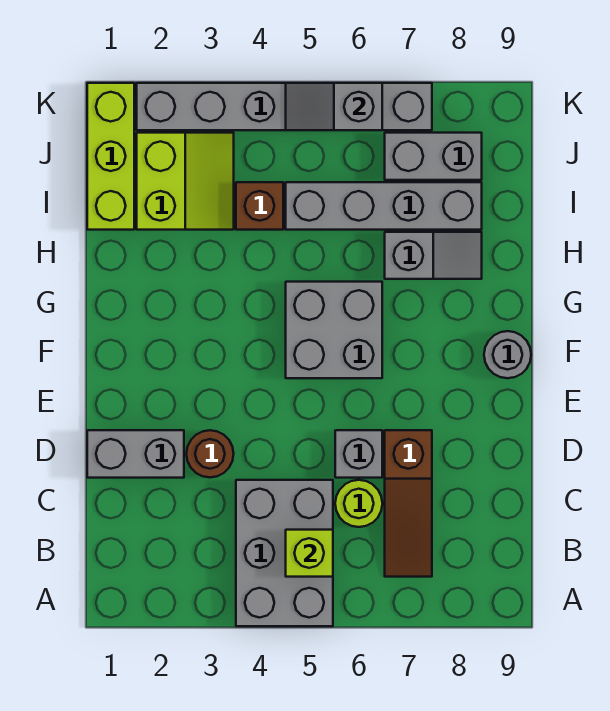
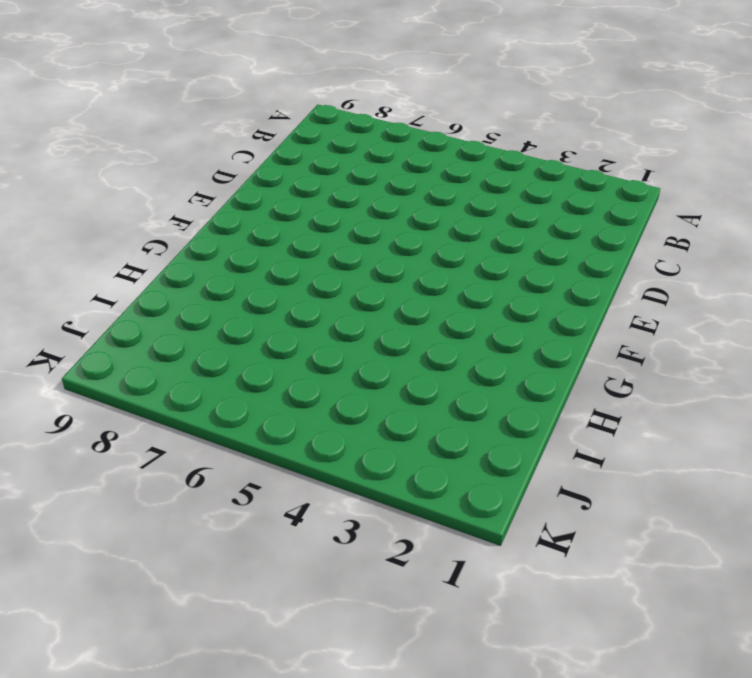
none -> grey brick A4:C5 level 1
none -> brown slope B7:D7 level 1 top D
none -> lime round brick C6 level 1

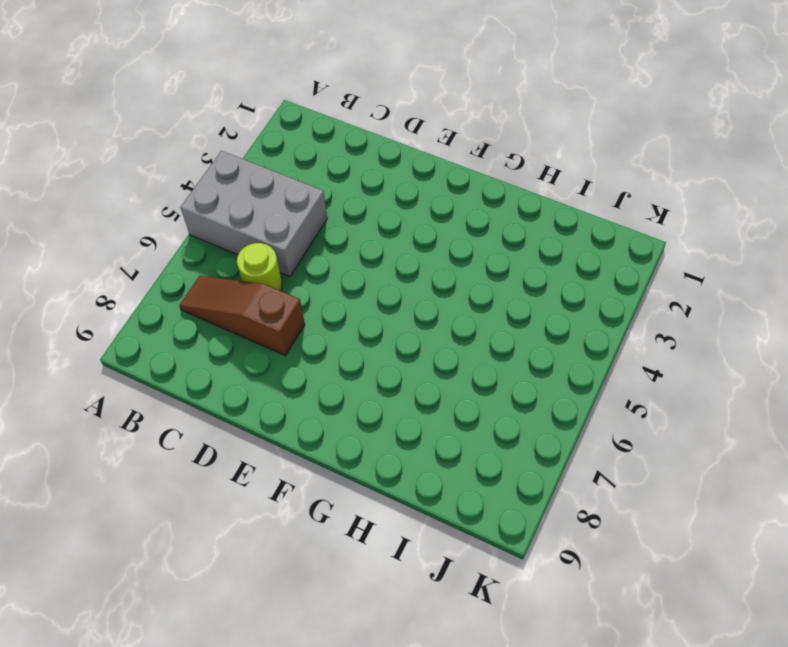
none -> grey brick D1:D2 level 1
none -> brown round brick D3 level 1
none -> grey brick D6 level 1

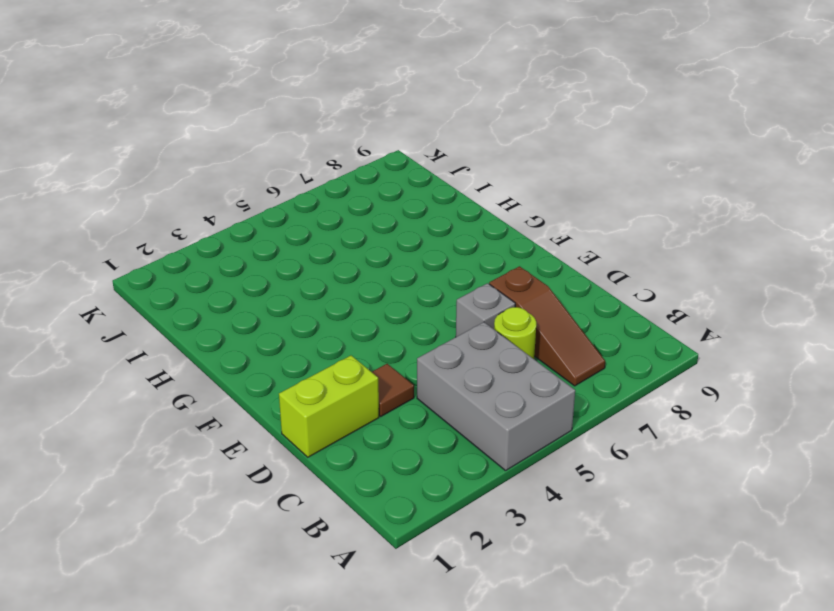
lime brick D1:D2 level 1 -> grey brick D1:D2 level 1
brown tile D3 level 1 -> brown round brick D3 level 1
none -> grey brick F5:G6 level 1
none -> grey round brick F9 level 1
none -> grey slope H7:H8 level 1 top 7

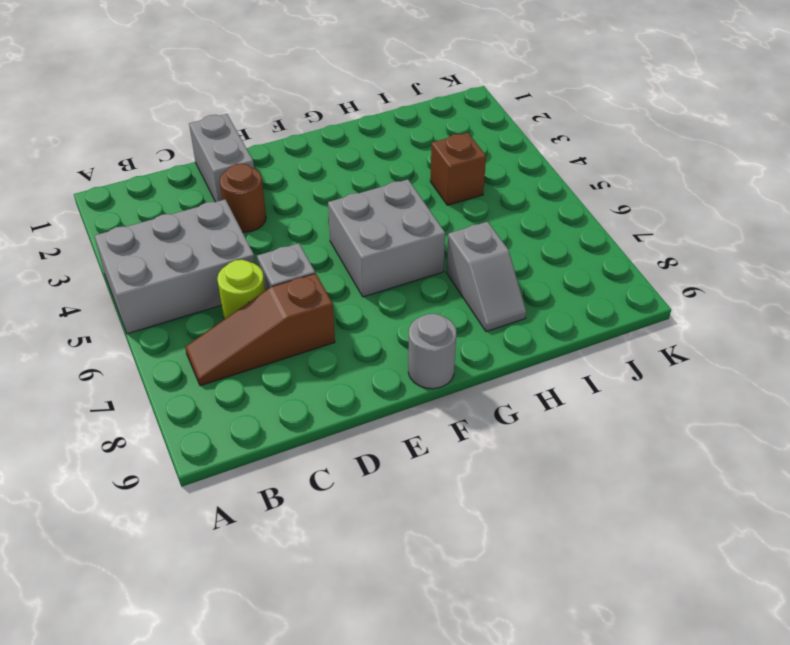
none -> lime brick I1:K1 level 1
none -> lime slope I2:J3 level 1 top 2
none -> grey brick I5:I8 level 1

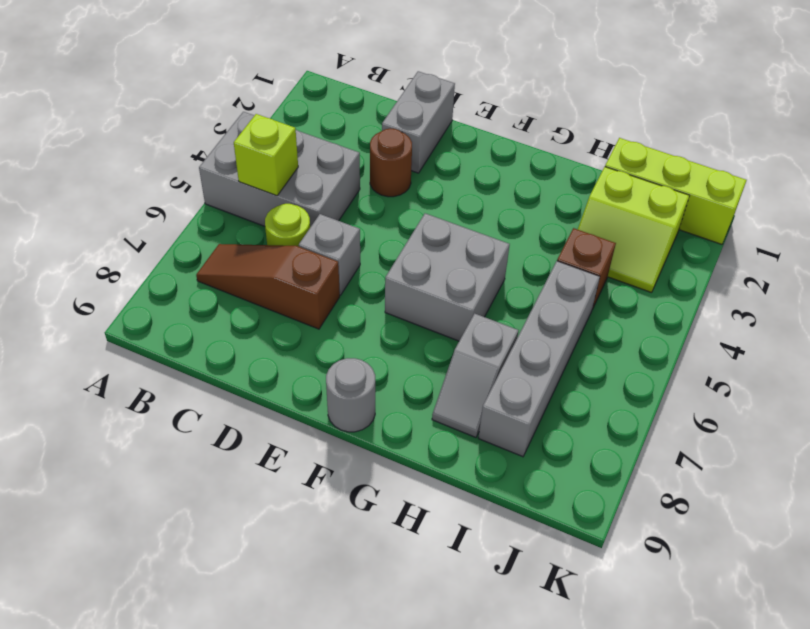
none -> grey brick J7:J8 level 1
none -> grey brick K2:K7 level 1
none -> grey slope K5:K6 level 2 top 6

